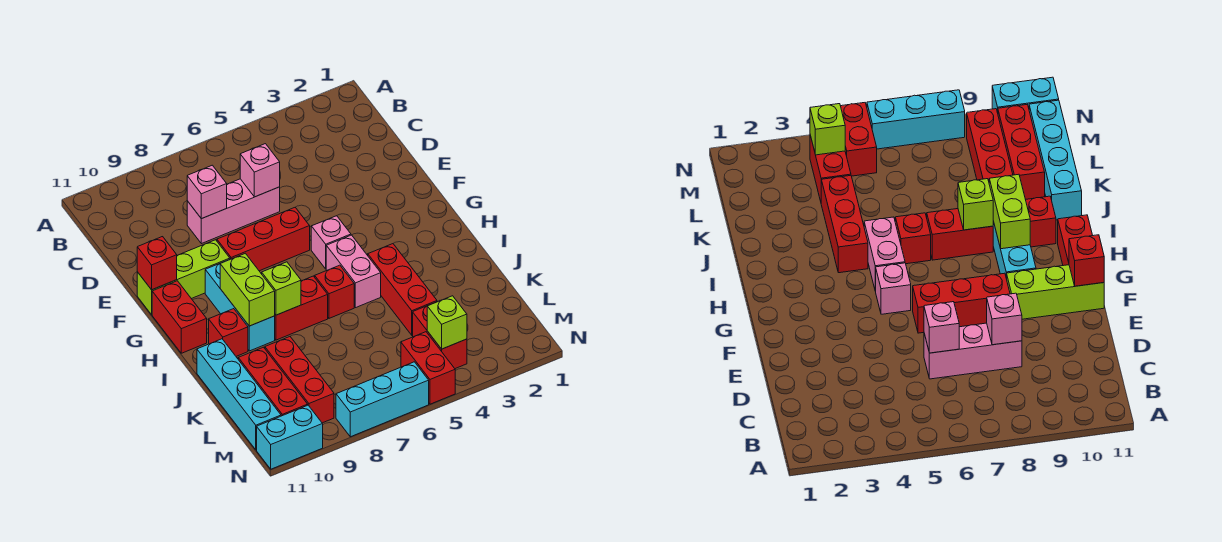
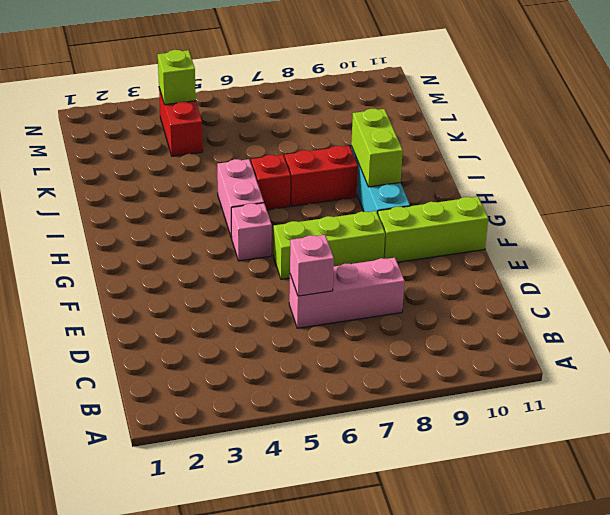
lime brick F6:F8 level 1 -> red brick F6:F8 level 1
none -> red brick G11:H11 level 1
none -> red brick I4:K4 level 1
none -> red brick I10 level 1

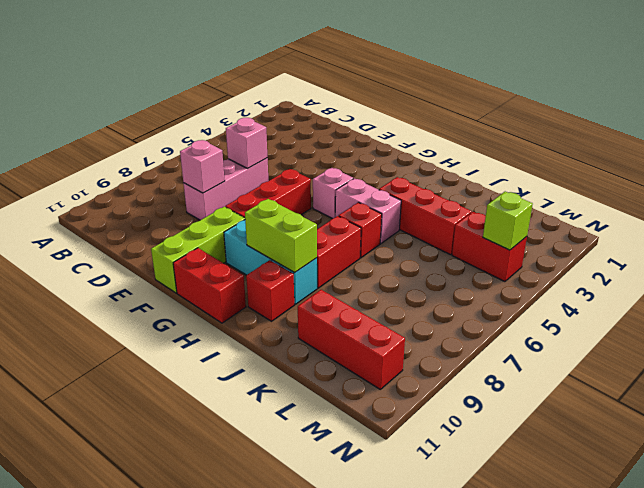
none -> cyan brick J11:M11 level 1
none -> red brick K9:M9 level 1
none -> red brick M5:N5 level 1

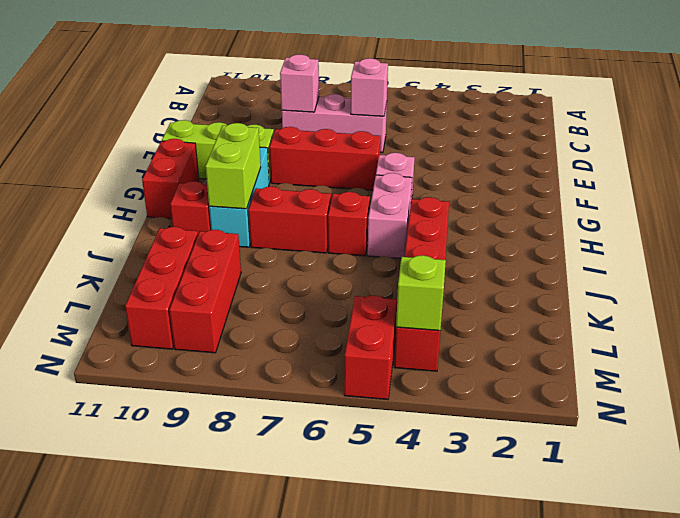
none -> cyan brick J11:M11 level 1
none -> cyan brick N6:N8 level 1
none -> cyan brick N10:N11 level 1

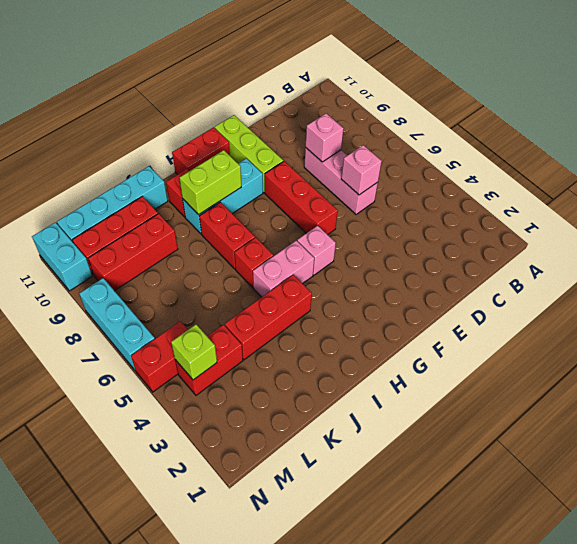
none -> red brick F11 level 2
none -> lime brick I8 level 2

